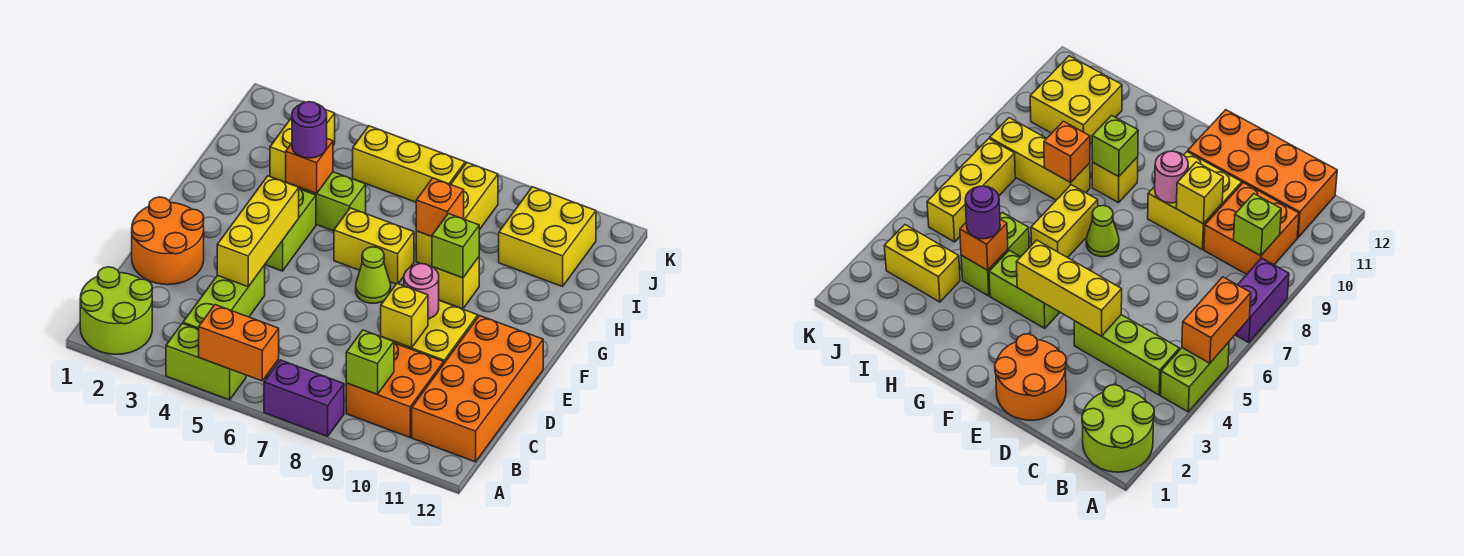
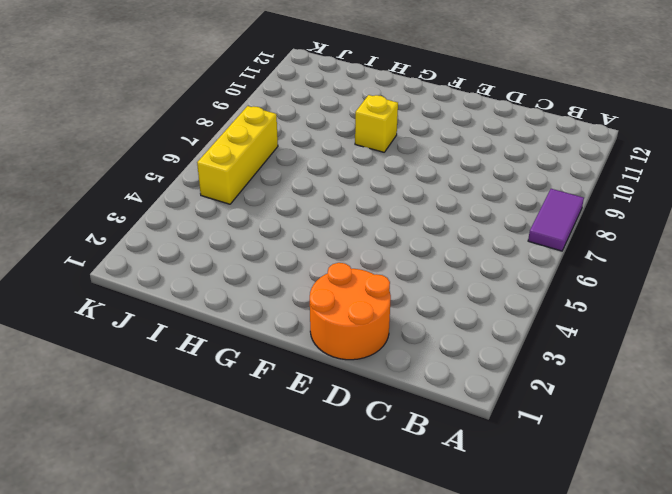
purple tile A7:A8 level 1 -> purple brick A7:A8 level 1
none -> lime round brick A1:B2 level 1
none -> lime brick A4:A5 level 1
none -> lime brick B4:D4 level 1

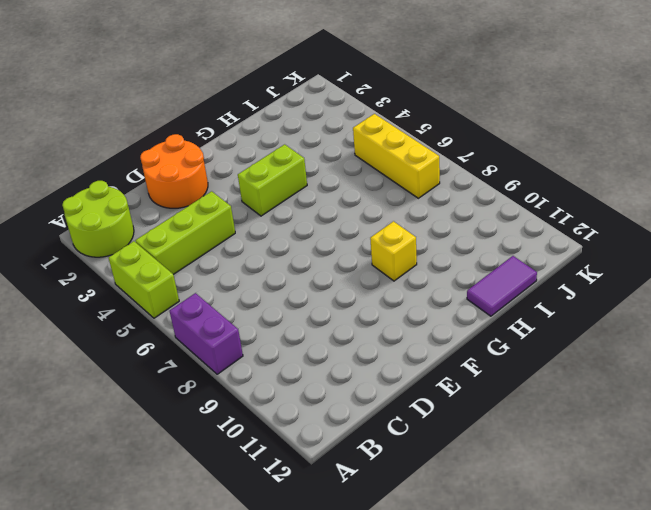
purple tile H12:I12 level 1 -> none
none -> orange brick B9:C10 level 1
none -> orange brick B11:E12 level 1
none -> yellow brick D9:E10 level 1

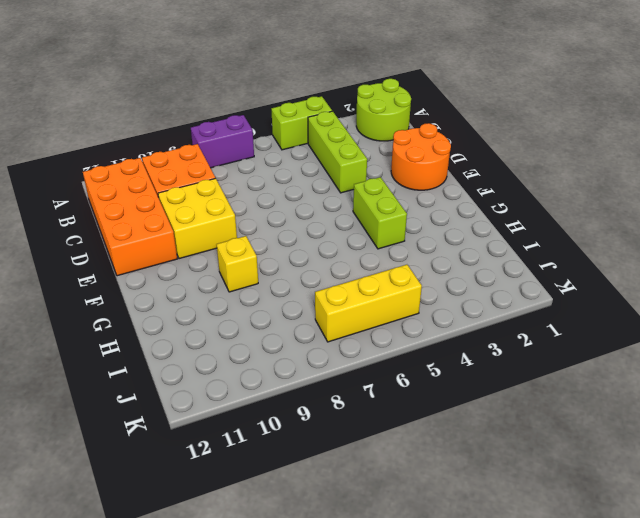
none -> lime cone F7 level 1
none -> yellow brick G6:G7 level 1
none -> lime brick H4:H5 level 1

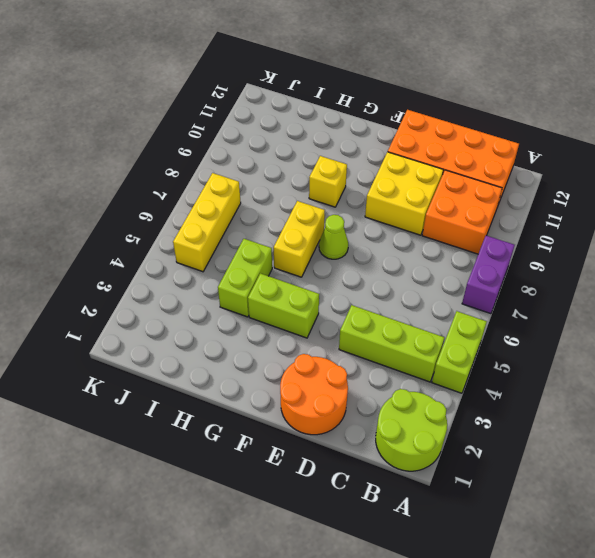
none -> yellow brick H8:J8 level 1
none -> yellow brick I3:J3 level 1
none -> yellow brick I10:J11 level 1

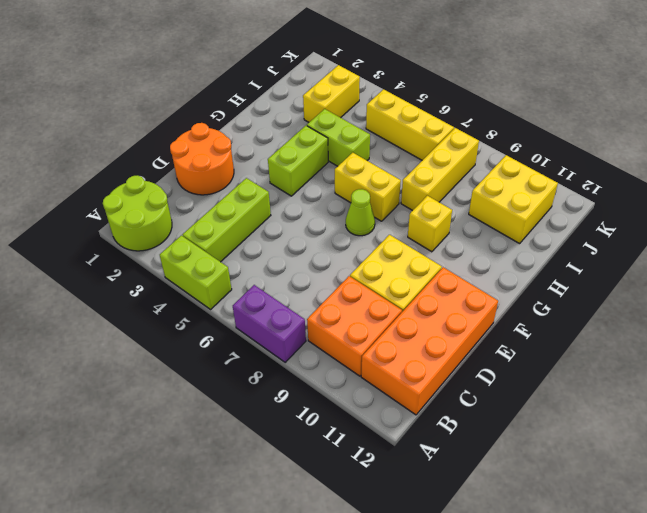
none -> orange brick A5:A6 level 2
none -> lime brick B9 level 2
none -> yellow brick D4:F4 level 2

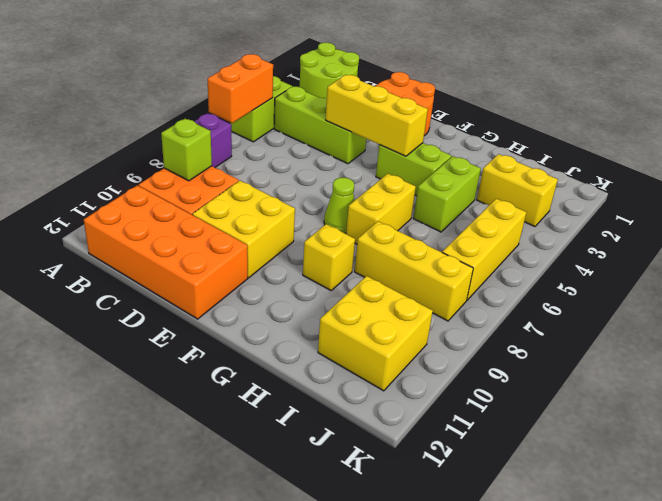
none -> yellow brick D9 level 2
none -> pink round brick E9 level 2
none -> lime brick G9 level 2

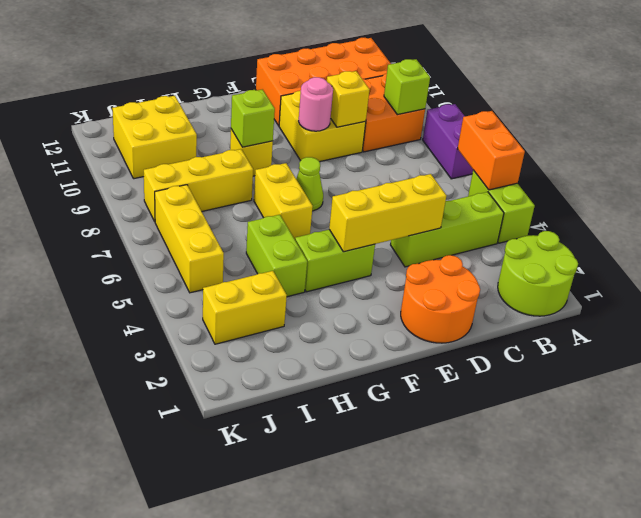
none -> orange brick H4 level 2
none -> orange brick H8 level 2
none -> purple round brick H4 level 3

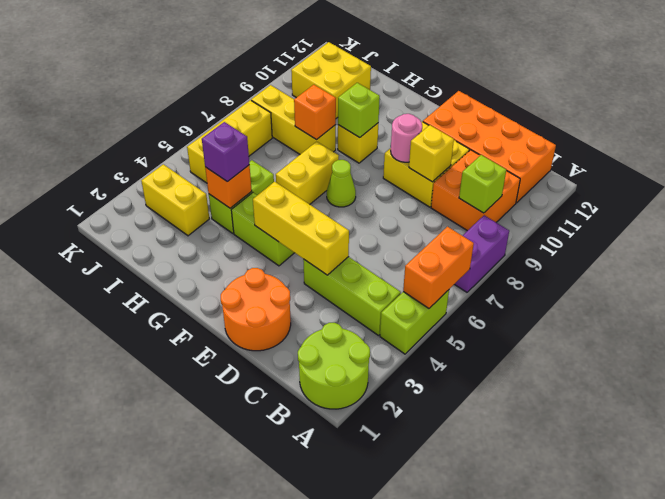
purple brick H4 level 3 -> purple round brick H4 level 3

